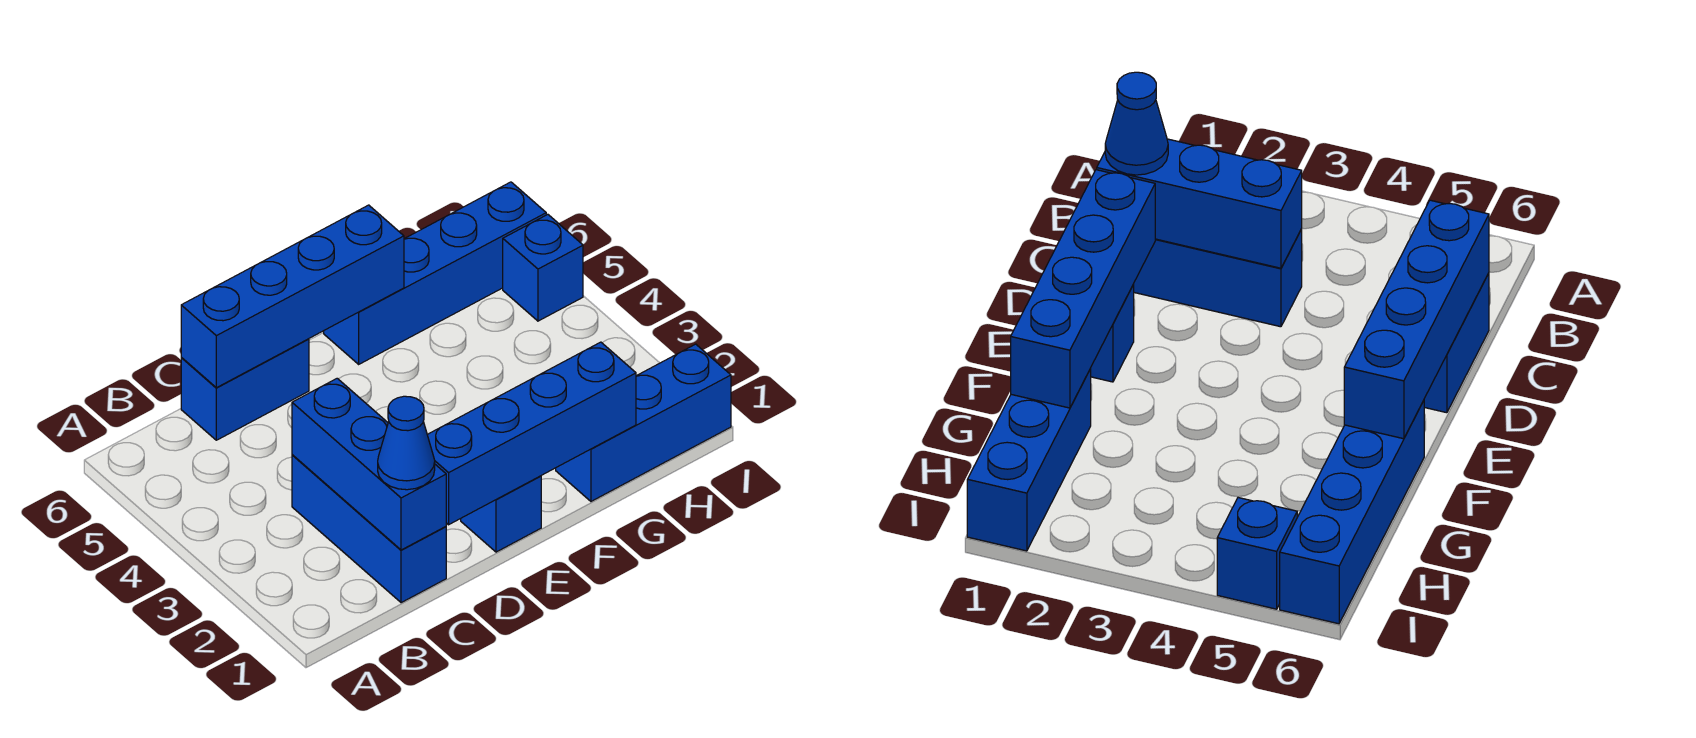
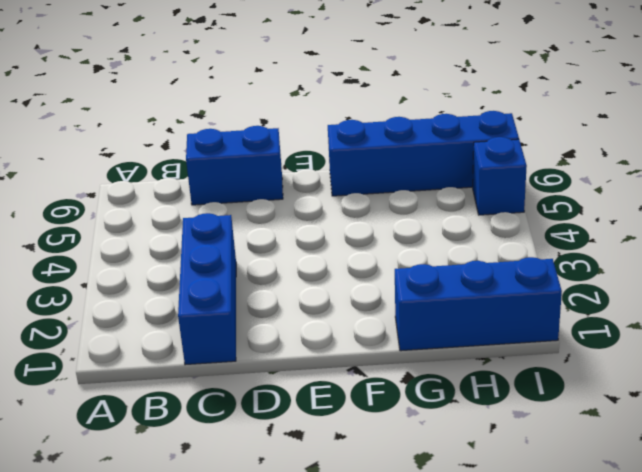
none -> blue brick E1 level 1
none -> blue brick C1:C3 level 2

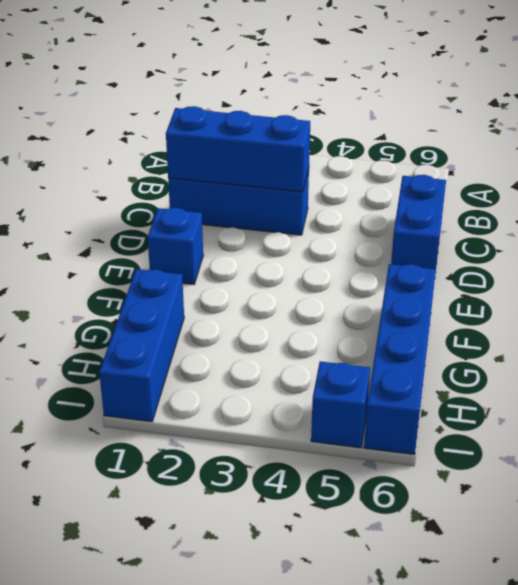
none -> blue brick C6:F6 level 2
none -> blue brick D1:G1 level 2

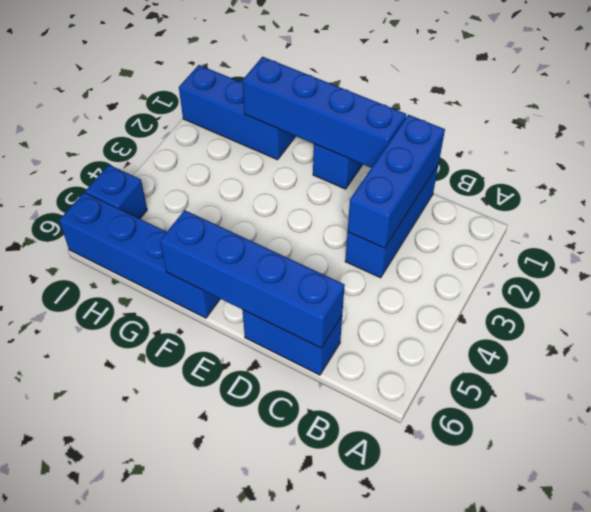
none -> blue cone C1 level 3

